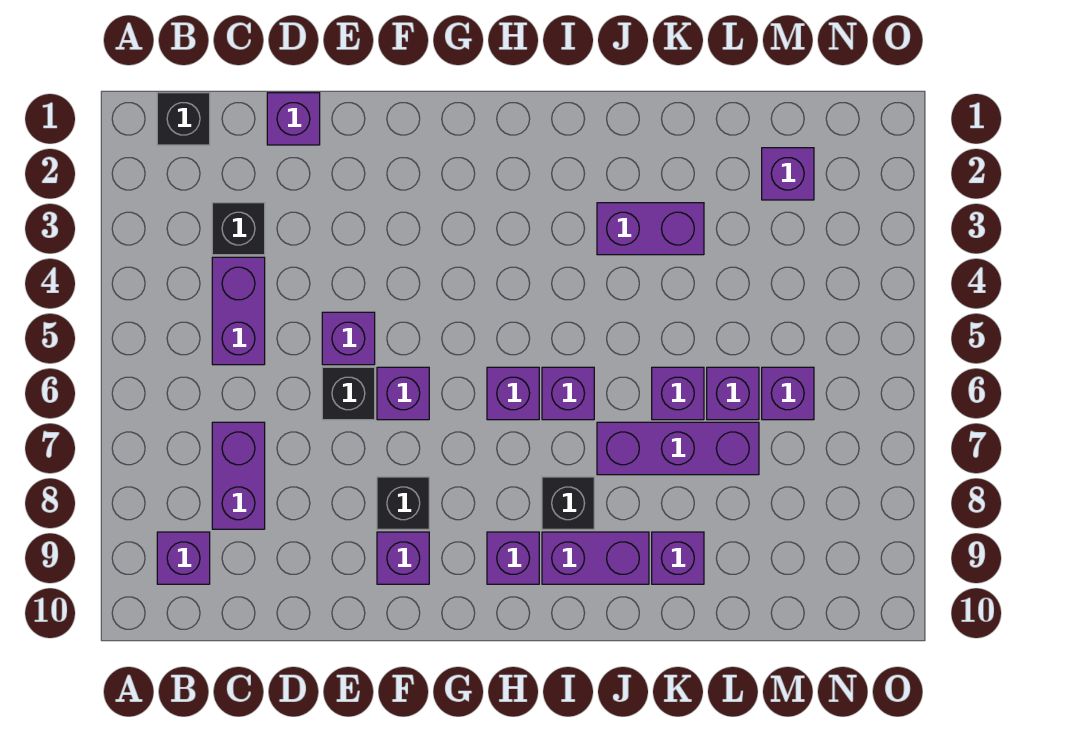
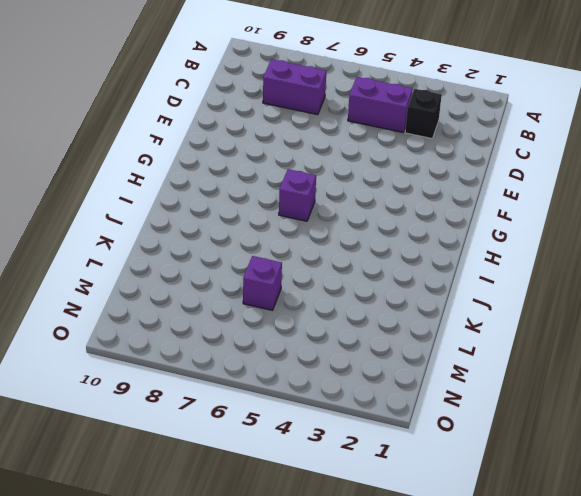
none -> black brick B1 level 1
none -> purple brick B9 level 1
none -> purple brick D1 level 1

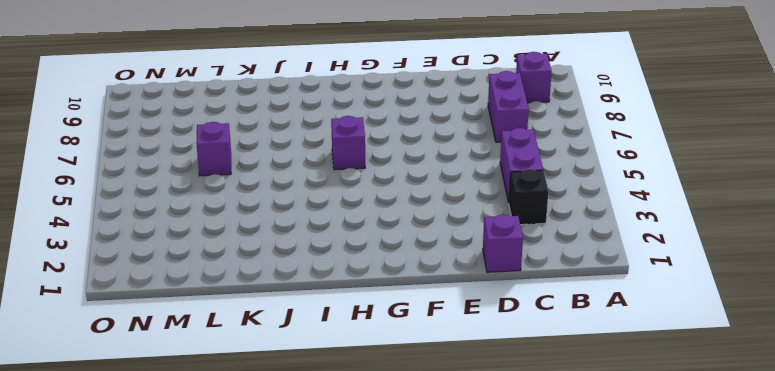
none -> black brick B1 level 1
none -> purple brick E5 level 1
none -> black brick E6 level 1

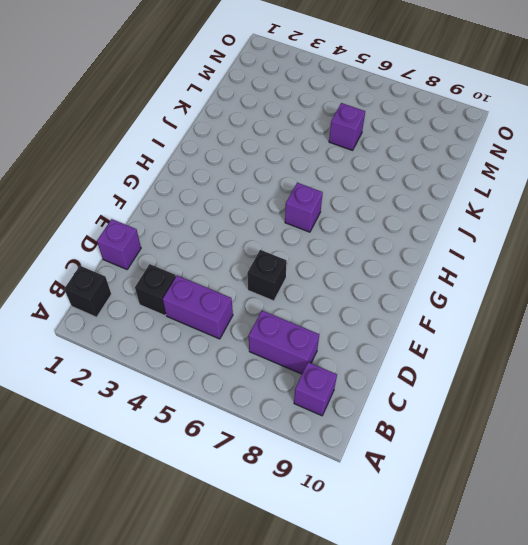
none -> purple brick E5 level 1
none -> purple brick F6 level 1
none -> black brick F8 level 1

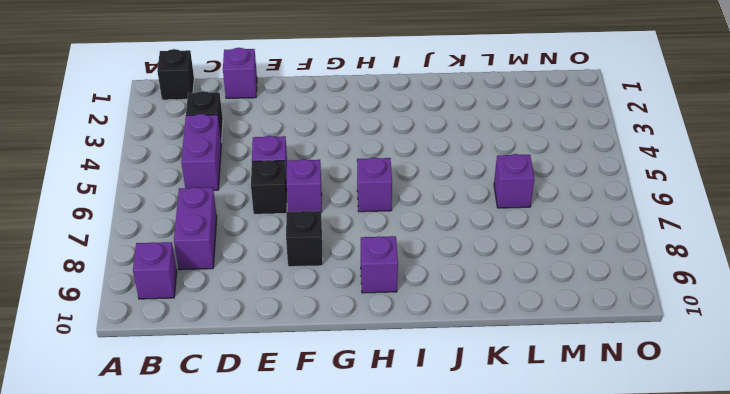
none -> purple brick F9 level 1
none -> purple brick I6 level 1
none -> black brick I8 level 1

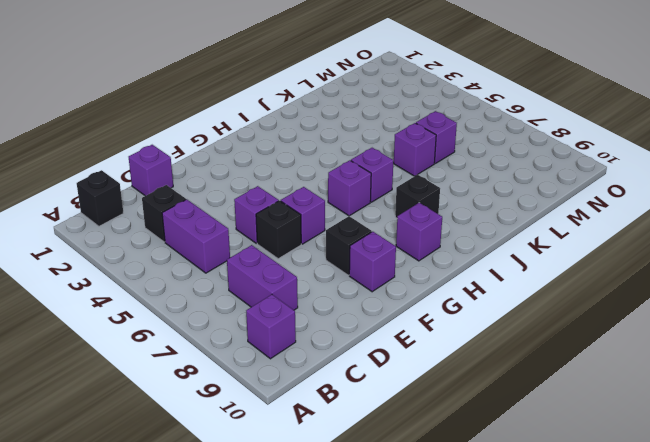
none -> purple brick I9:J9 level 1
none -> purple brick J3:K3 level 1
none -> purple brick J7:L7 level 1

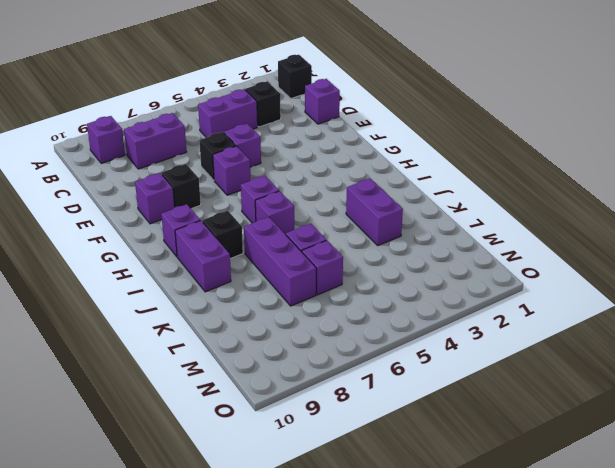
none -> purple brick K9 level 1
none -> purple brick M2 level 1
none -> purple brick M6 level 1

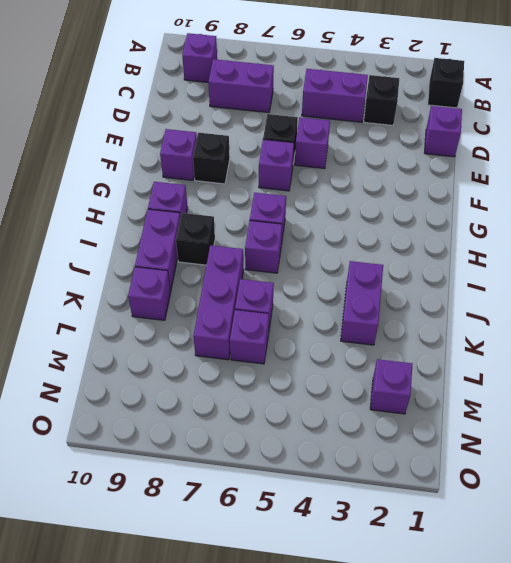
none -> purple brick M6 level 1

